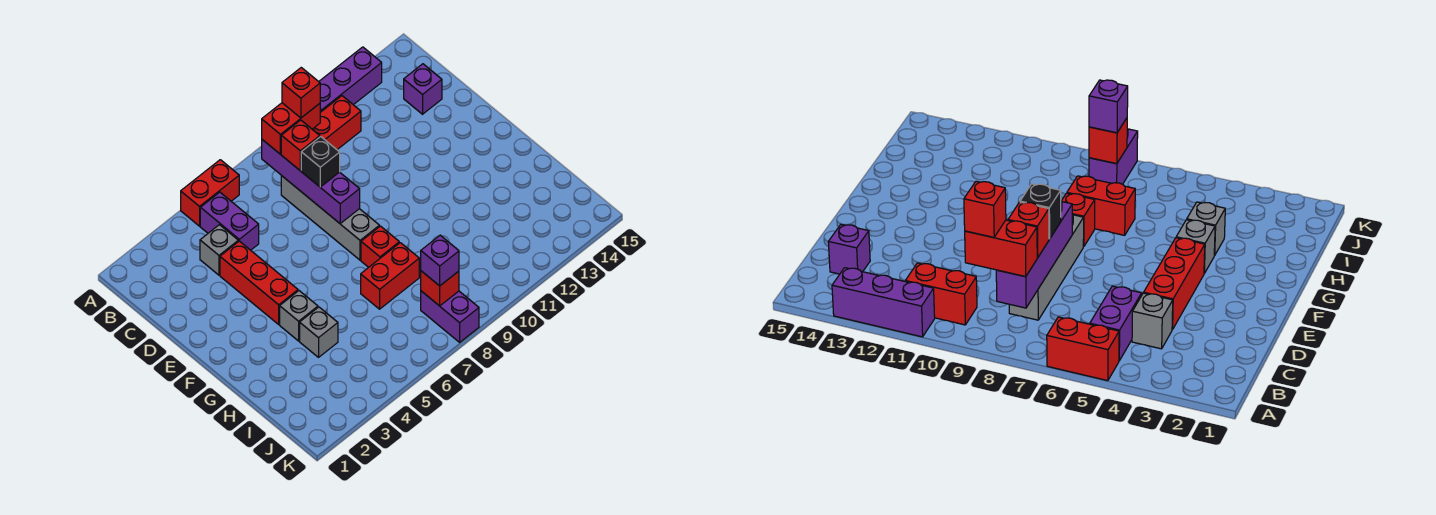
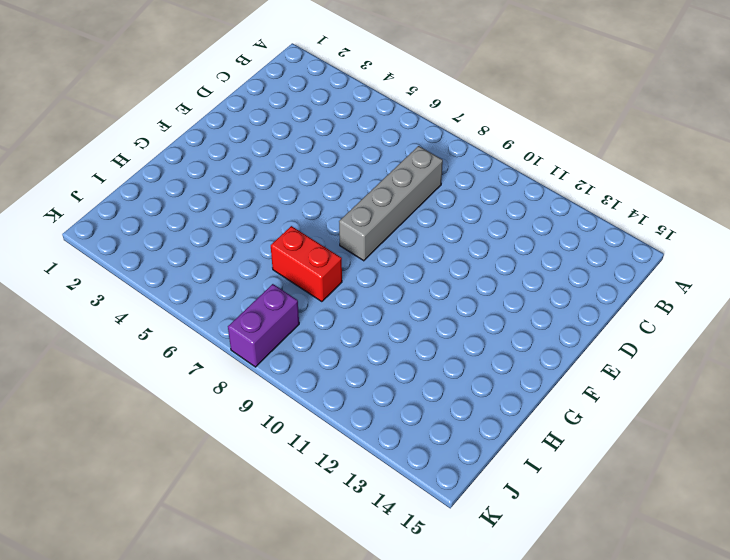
none -> red brick A5:A6 level 1
none -> purple brick A11:A13 level 1
none -> purple brick B5:C5 level 1

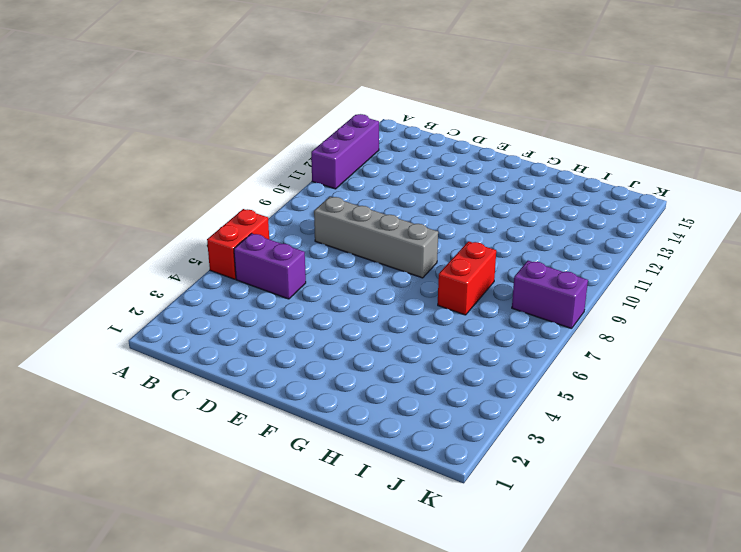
none -> red brick B10:B11 level 1
none -> grey brick C4 level 1
none -> purple brick C14 level 1

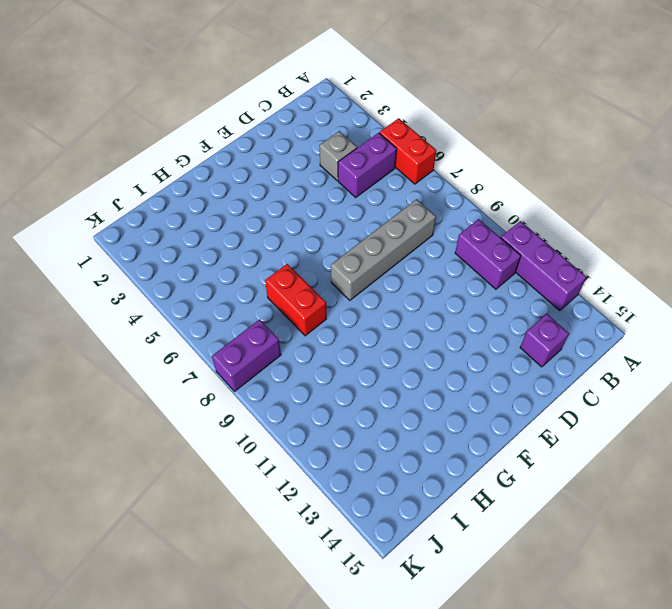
purple brick B10:B11 level 1 -> red brick B10:B11 level 1
none -> red brick D4:F4 level 1
none -> grey brick G4 level 1
none -> red brick G8 level 1

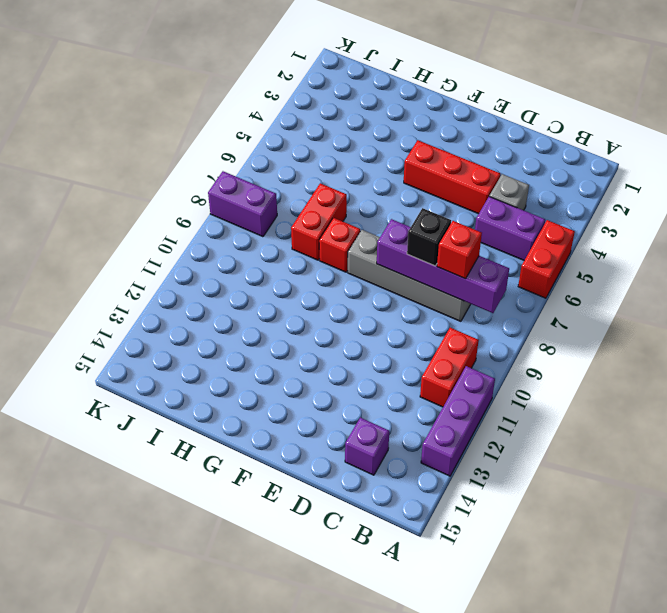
none -> grey brick G4 level 1
none -> grey brick H4 level 1
none -> red brick J8 level 2

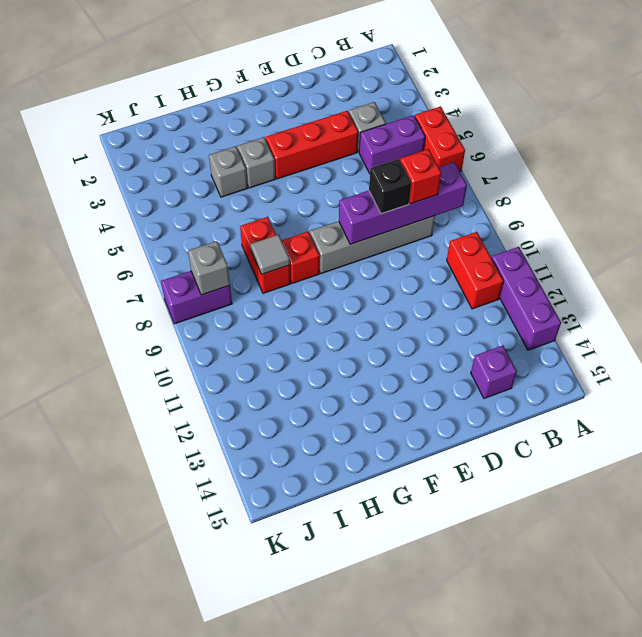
grey tile H8 level 2 -> none
grey brick J8 level 2 -> red brick J8 level 2
none -> red brick B8:B9 level 3
none -> purple brick J8 level 3
none -> red brick B9 level 4

